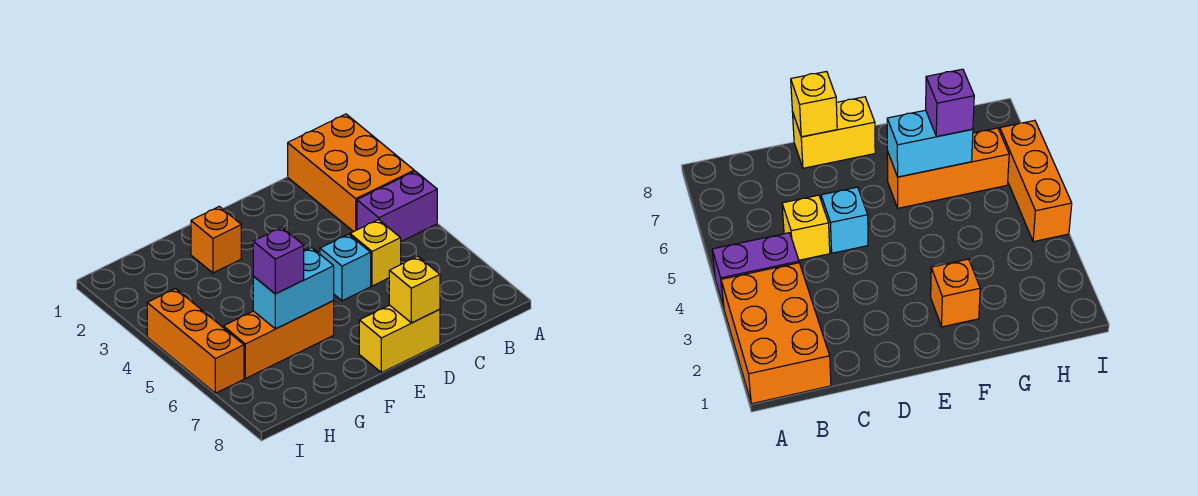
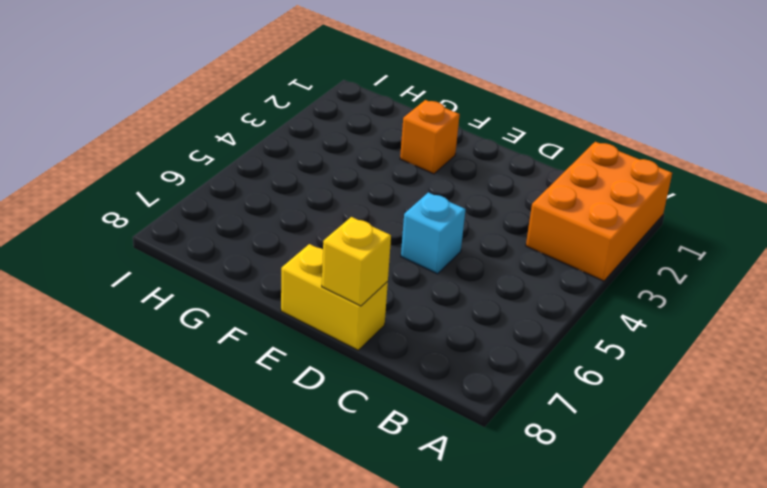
none -> purple brick A4:B4 level 1
none -> yellow brick C5 level 1

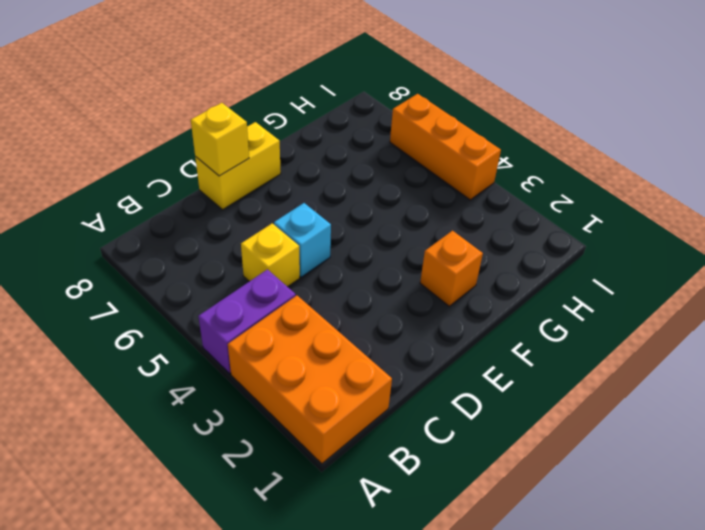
none -> orange brick F6:H6 level 1
none -> cyan brick F6:G6 level 2

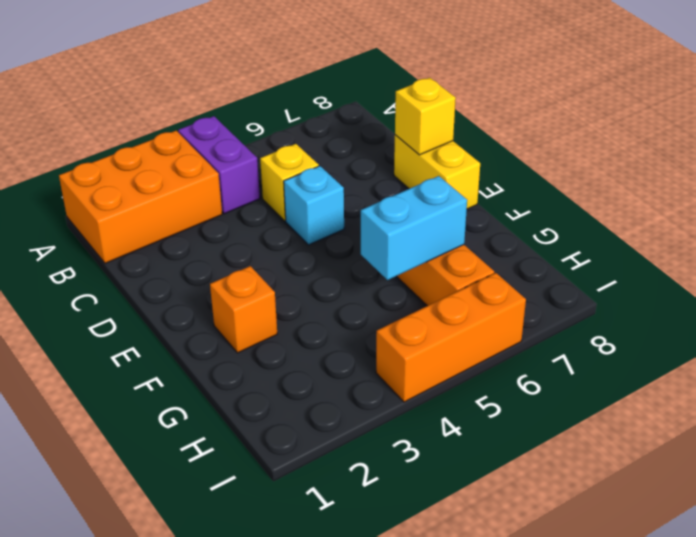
cyan brick G5:G6 level 2 -> cyan brick F6:G6 level 2
none -> purple brick G6 level 3

